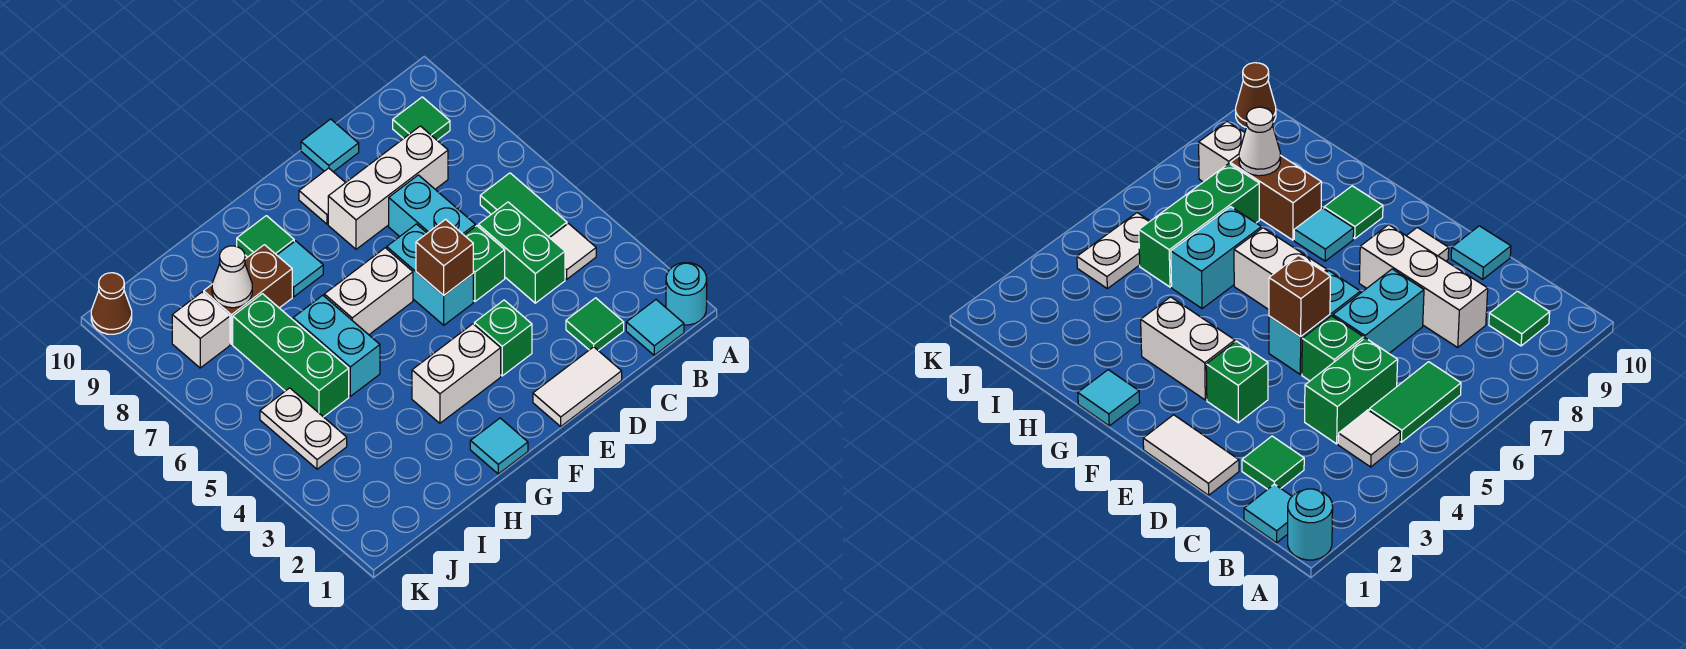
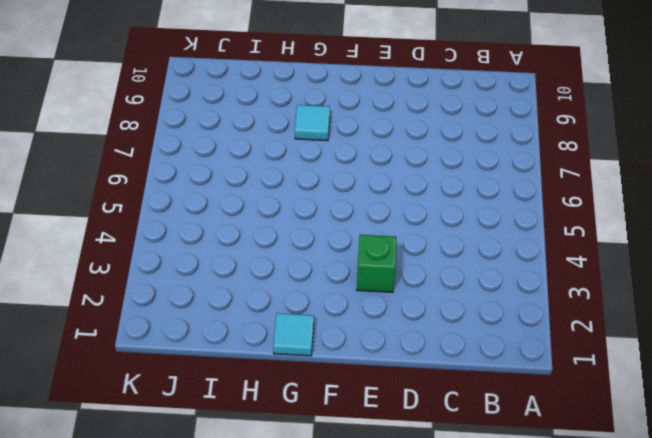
none -> cyan round brick A1 level 1
none -> cyan tile B1 level 1
none -> white tile B4 level 1

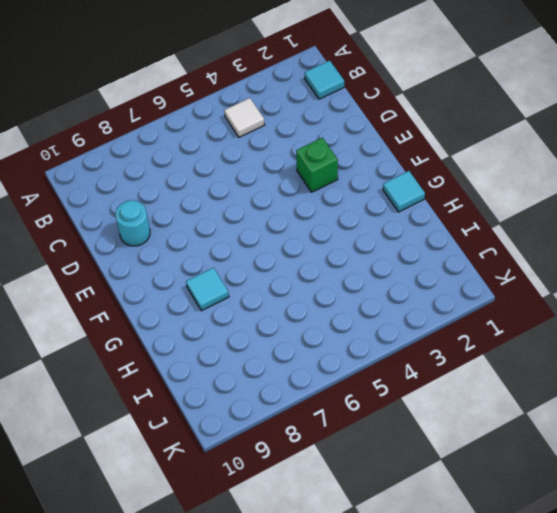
cyan round brick D9 level 1 -> cyan round brick A1 level 1
none -> green tile B5:B6 level 1
none -> green tile B9 level 1
none -> green tile C2 level 1

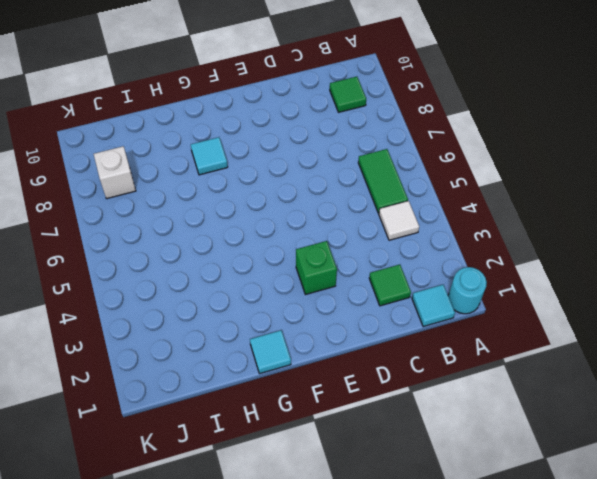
none -> green brick C4:C5 level 1
none -> white brick C8:E8 level 1
none -> white tile D1:E1 level 1

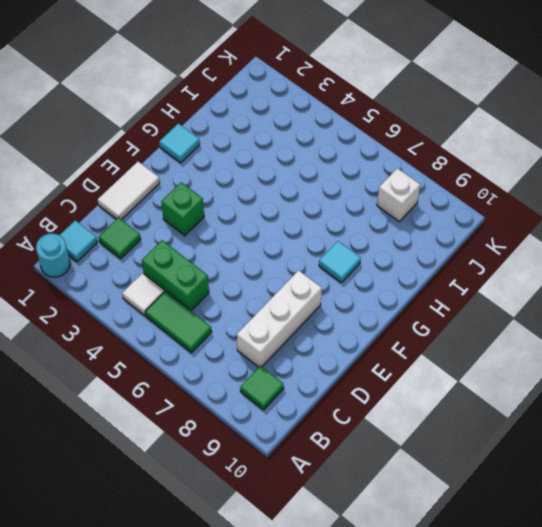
none -> green brick D5 level 1
none -> cyan brick D6:D7 level 1
none -> cyan tile D10 level 1

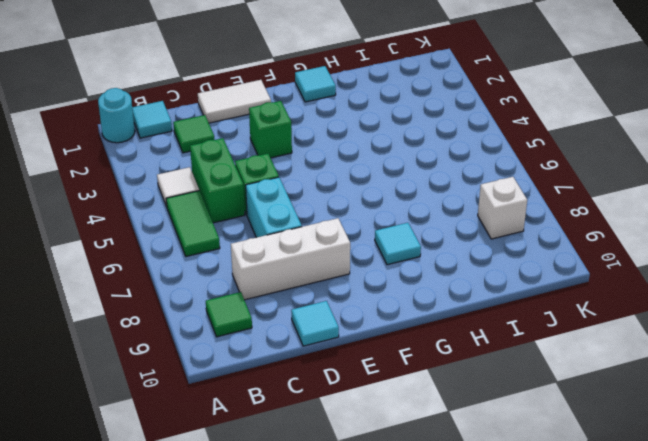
none -> cyan brick E5:E6 level 1
none -> white tile E9 level 1
none -> white brick F3:G3 level 1

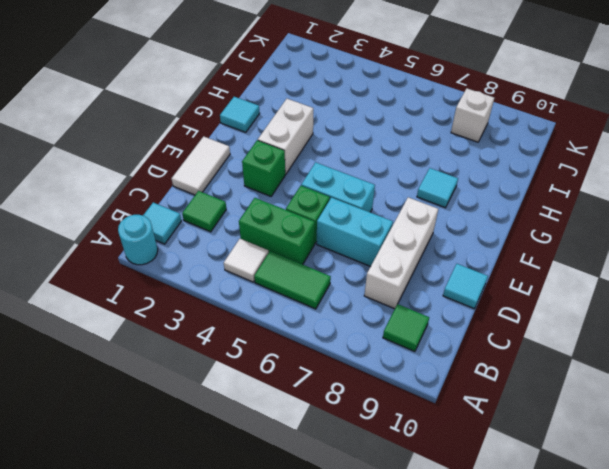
none -> white tile E9 level 1
none -> white brick F6:G6 level 1
none -> green tile G9 level 1

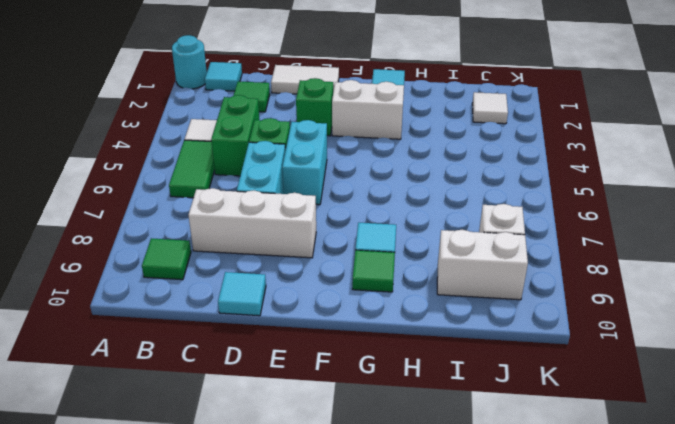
white brick I9:J9 level 1 -> white brick F6:G6 level 1
white tile J2 level 1 -> white tile E9 level 1
none -> cyan brick H5:H6 level 1
none -> brown brick H8:I8 level 1
none -> green brick I5:I7 level 1

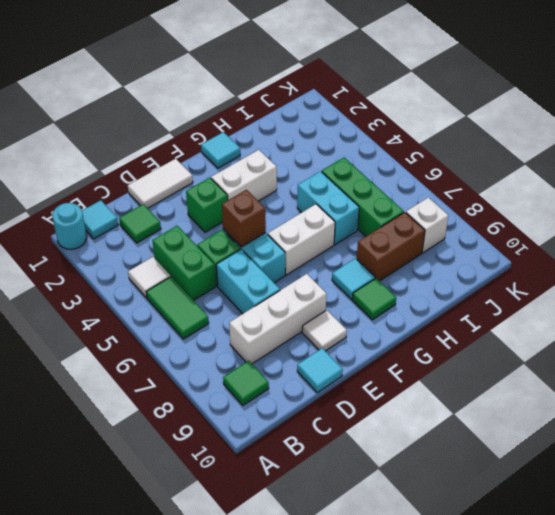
none -> white plate J4:J5 level 1
none -> brown cone K10 level 1
none -> white cone I8 level 2

